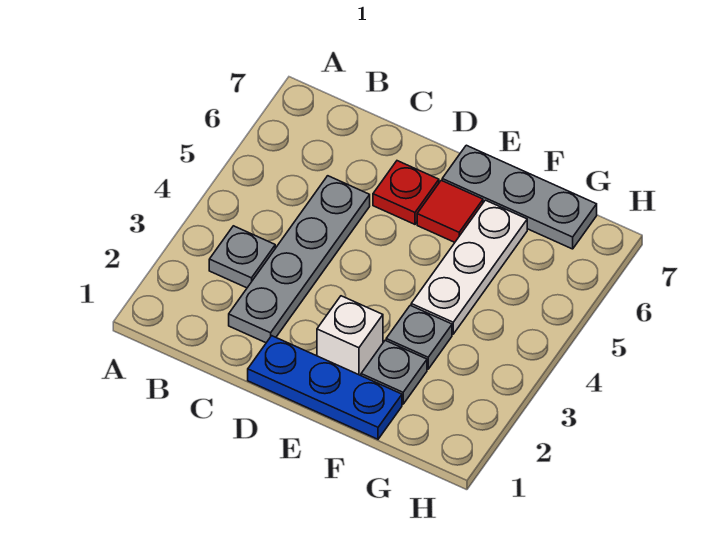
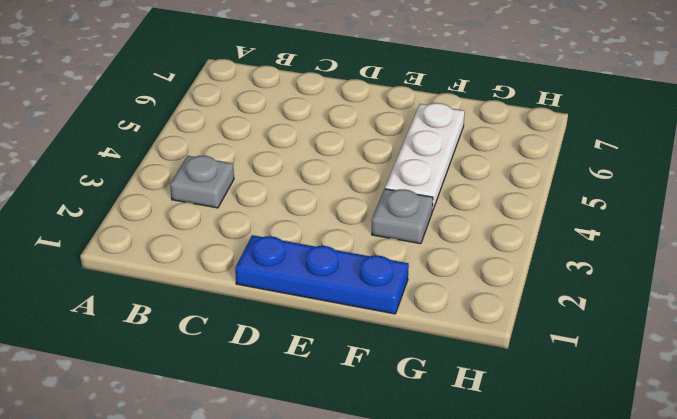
none -> grey plate C2:C5 level 1
none -> red plate D6 level 1

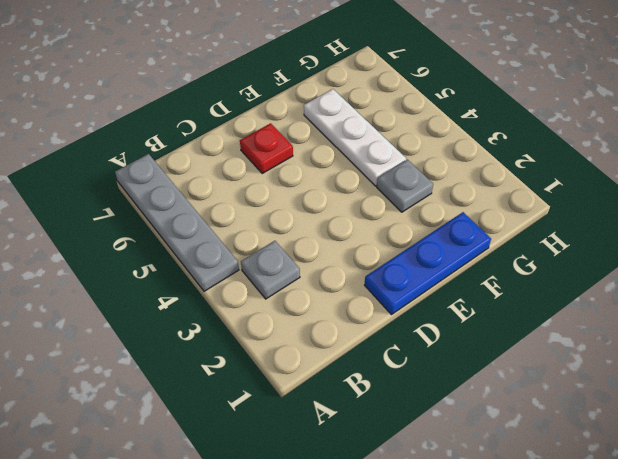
grey plate A4:A7 level 1 -> grey plate C2:C5 level 1
none -> white brick E2 level 1
none -> red tile E6 level 1

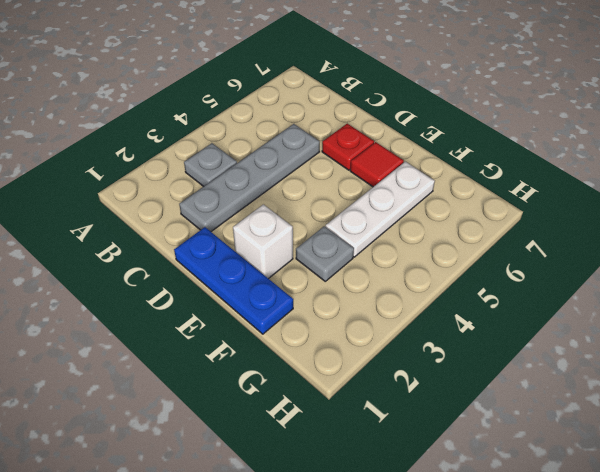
none -> grey plate E7:G7 level 1
none -> grey plate F2 level 1

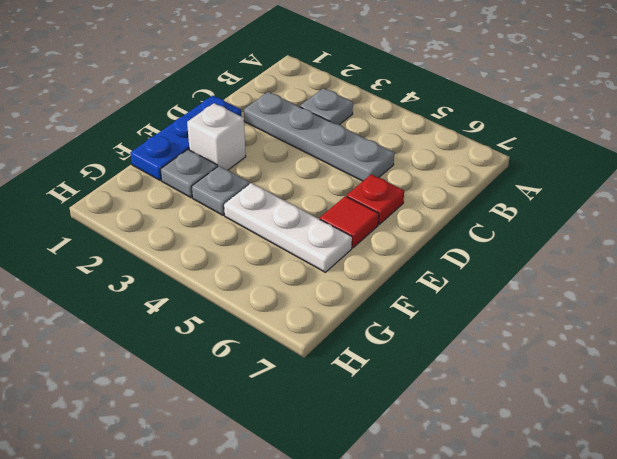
none -> grey plate E7:G7 level 1

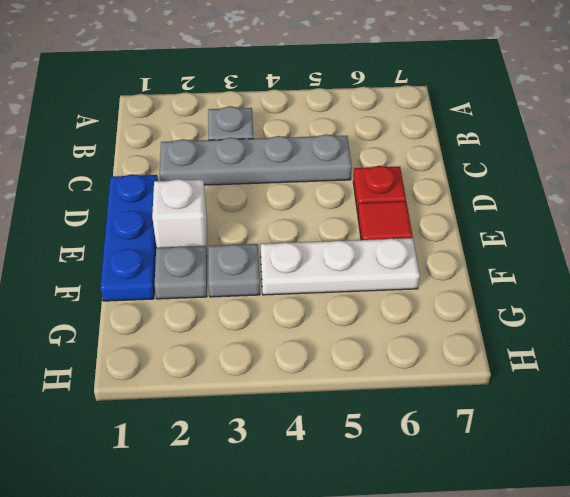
none -> grey plate E7:G7 level 1

